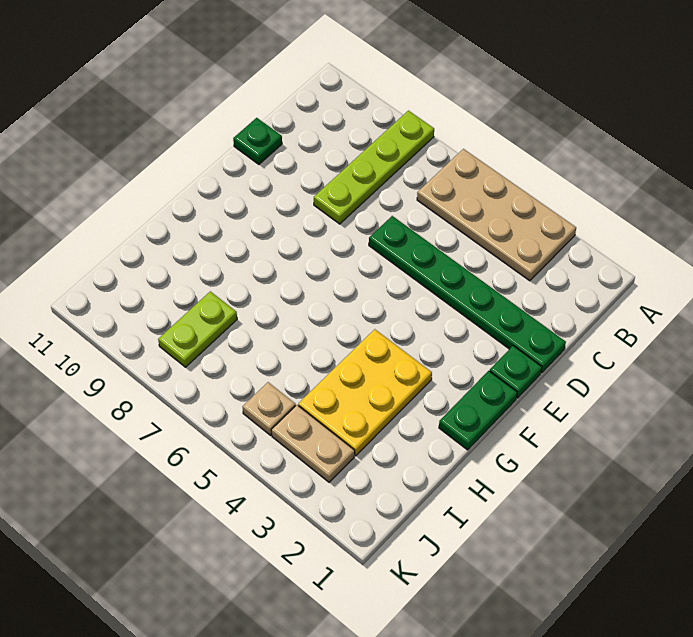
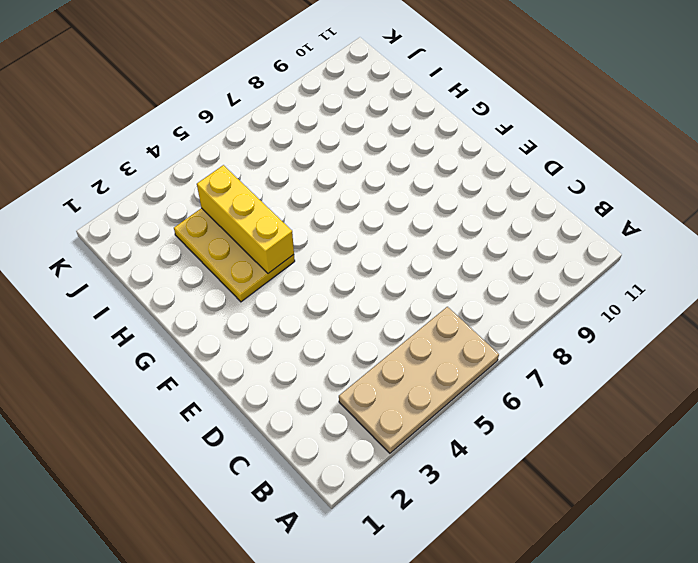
yellow brick G4:I4 level 2 -> none
none -> lime plate A8:D8 level 1
none -> green plate D1:D6 level 1

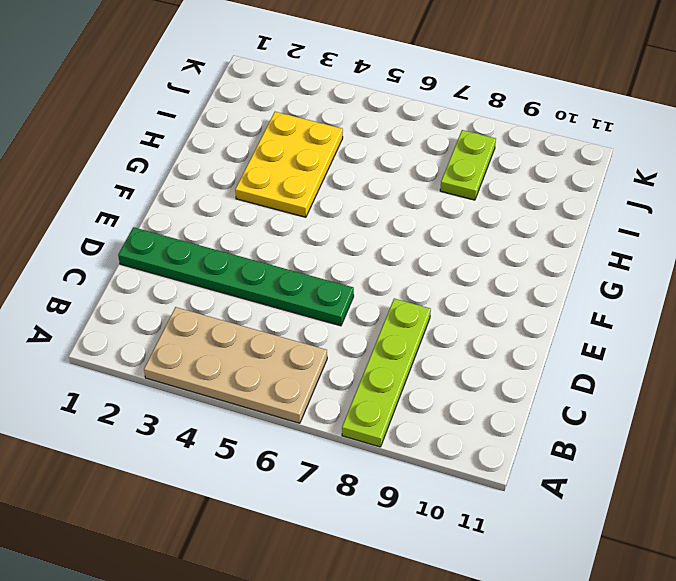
none -> green plate D11 level 1
none -> green plate E1 level 1

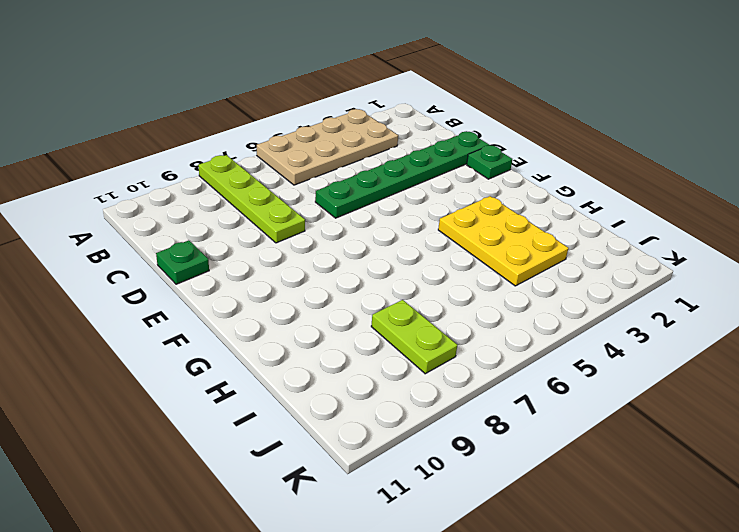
none -> green plate F1:G1 level 1
none -> tan plate J3:J4 level 1

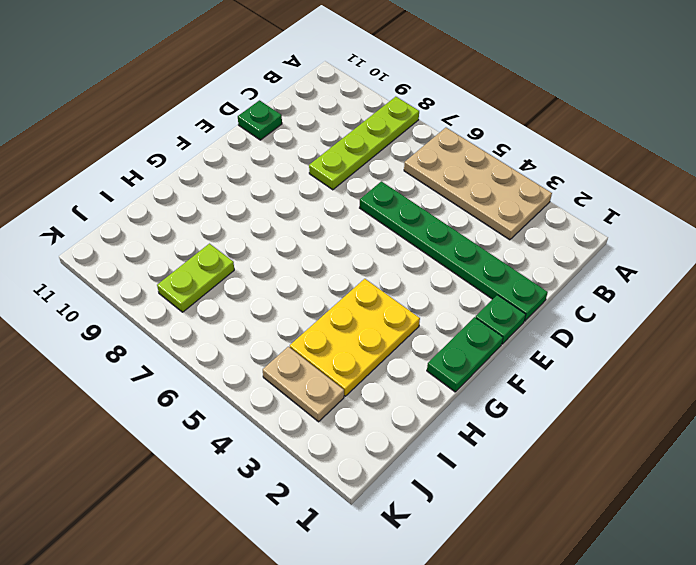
none -> tan plate J5 level 1

